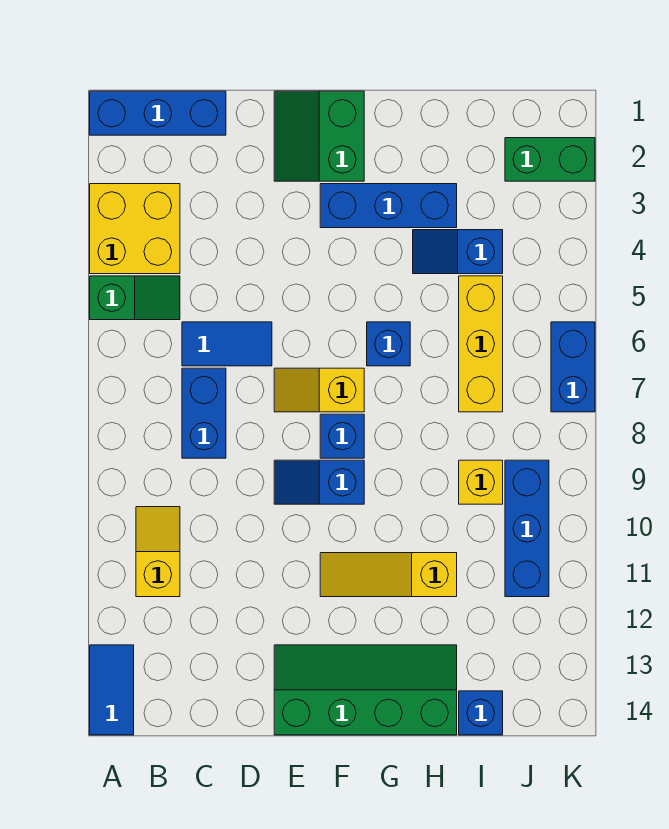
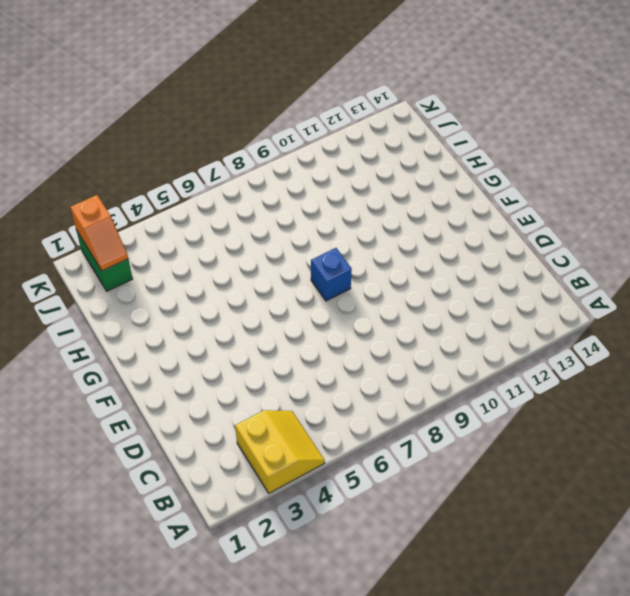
yellow slope A3:B4 level 1 top 3 -> yellow brick A3:B4 level 1
orange slope J2:K2 level 2 top K -> none
none -> blue brick A1:C1 level 1
none -> green slope A5:B5 level 1 top A
none -> blue tile A13:A14 level 1

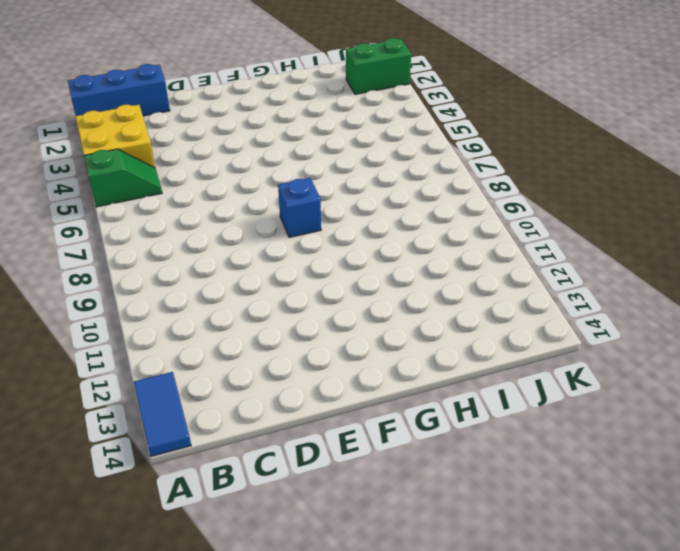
none -> yellow slope B10:B11 level 1 top 11
none -> blue tile C6:D6 level 1
none -> blue brick C7:C8 level 1

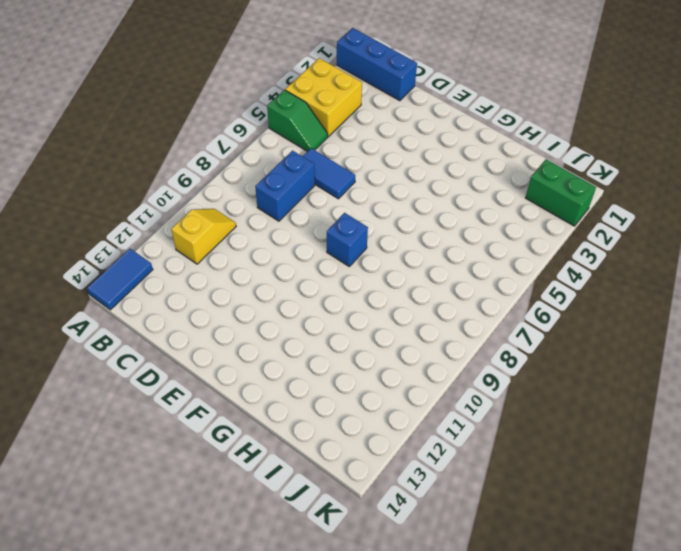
none -> green slope E1:F2 level 1 top F
none -> yellow slope E7:F7 level 1 top F
none -> blue slope E9:F9 level 1 top F

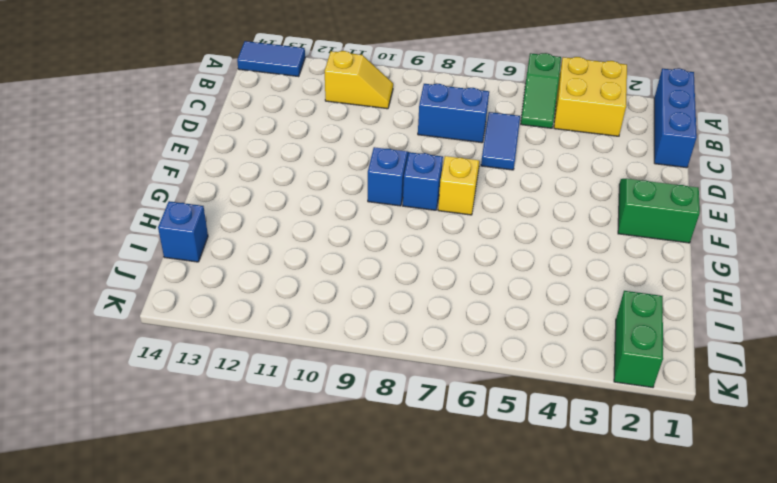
none -> green slope E13:H14 level 1 top 14
none -> blue brick F3:H3 level 1
none -> yellow slope F11:H11 level 1 top H

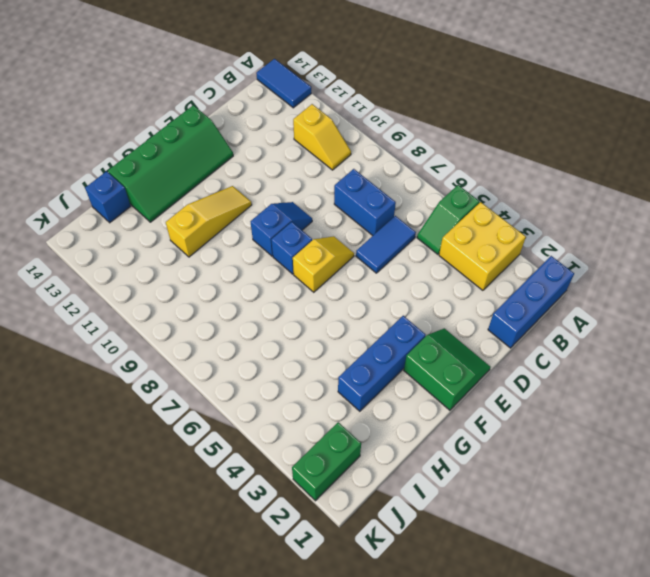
none -> blue brick G6 level 1
none -> blue slope H4:I4 level 1 top I
none -> yellow brick I5:I7 level 1

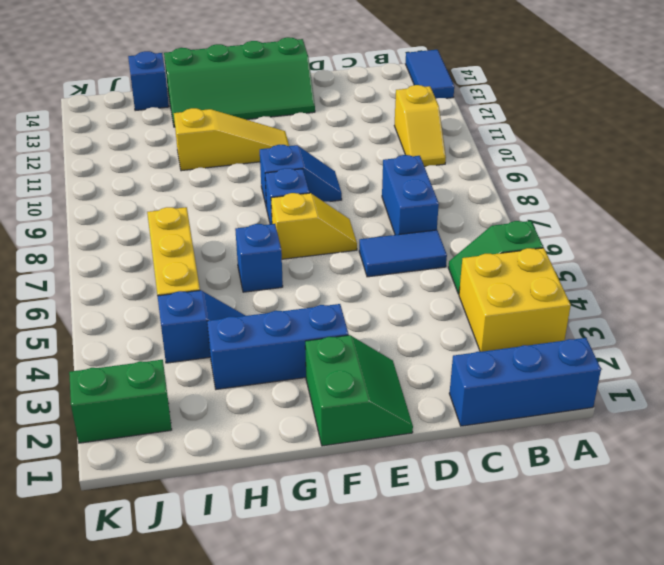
none -> yellow brick I9 level 1
none -> blue brick J9:J11 level 1
none -> blue brick K6:K7 level 1

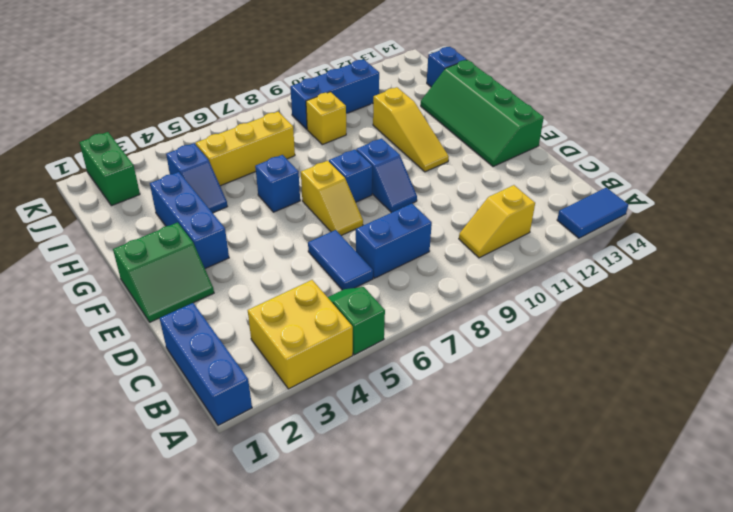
none -> blue brick K6:K7 level 1

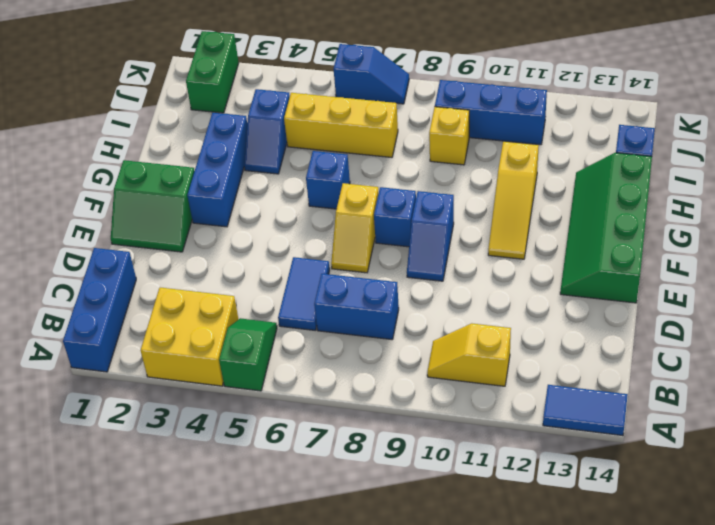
blue slope K6:K7 level 1 top 6 -> blue brick K6:K7 level 1

